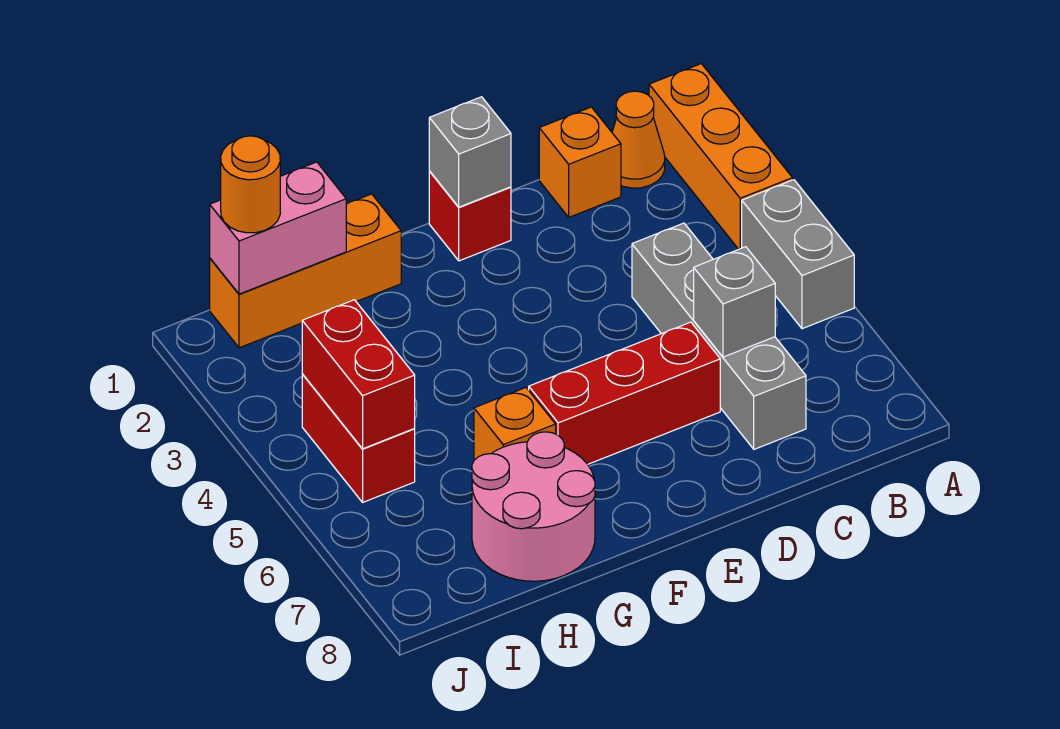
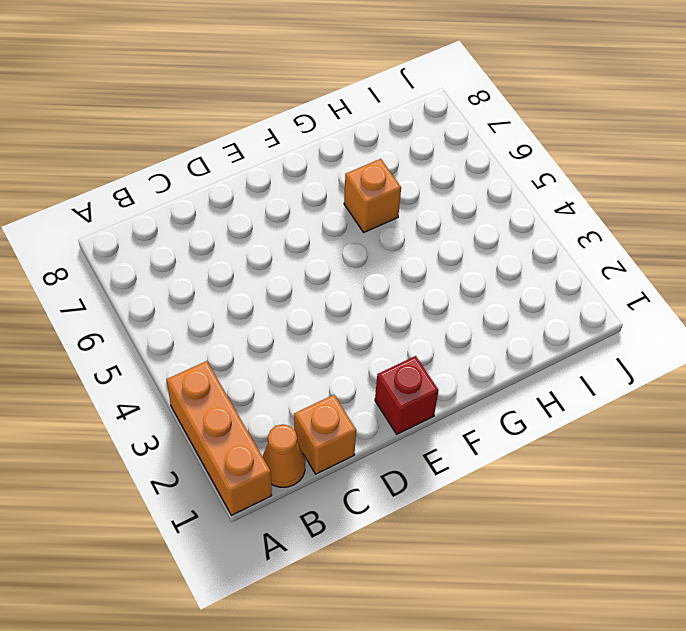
none -> grey brick A4:A5 level 1
none -> grey brick C4:C7 level 1
none -> red brick D6:F6 level 1

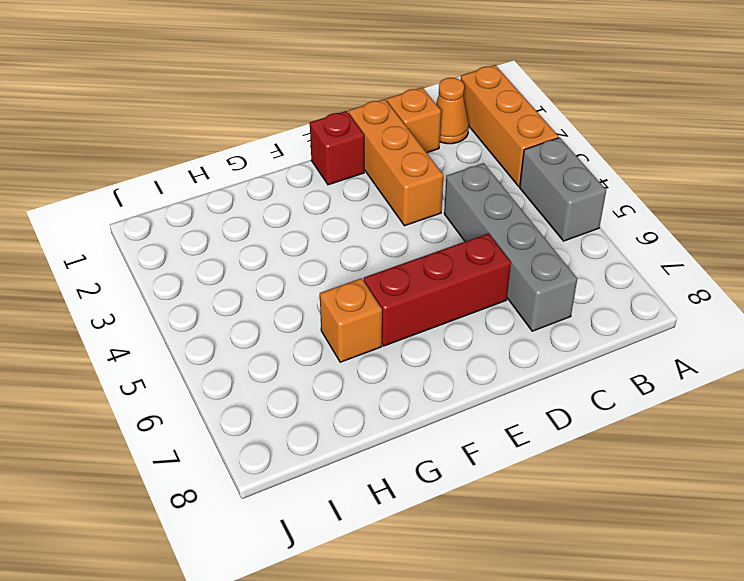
orange brick D1:D3 level 1 -> orange brick G1:I1 level 1
none -> pink round brick G7:H8 level 1
none -> red brick I4:I5 level 1
none -> grey brick C6 level 2

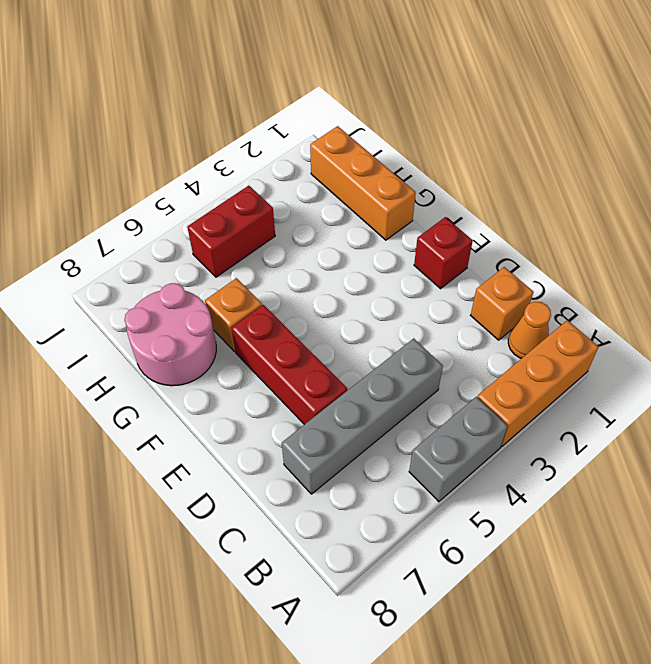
none -> grey brick C6 level 2
none -> grey brick E1 level 2
none -> pink brick H1:I1 level 2

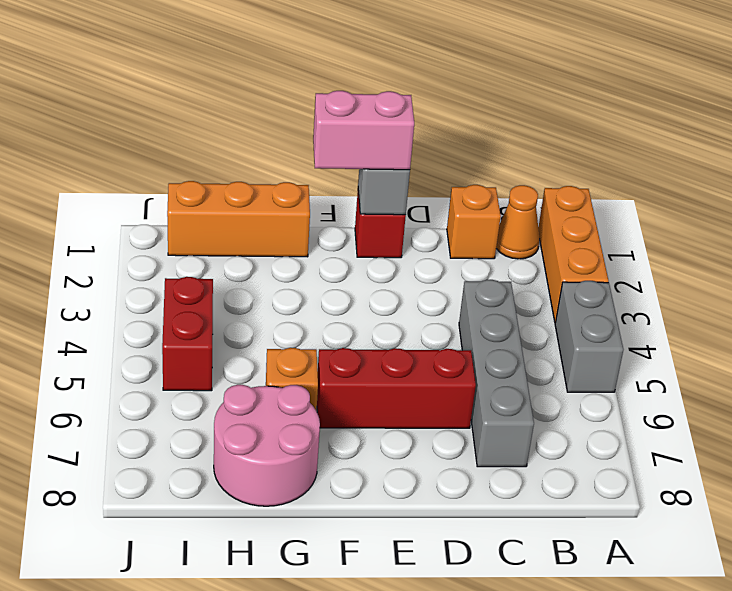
pink brick E1:F1 level 3 -> pink brick H1:I1 level 2
none -> grey brick C6 level 2
none -> red brick I4:I5 level 2
none -> orange round brick I1 level 3

